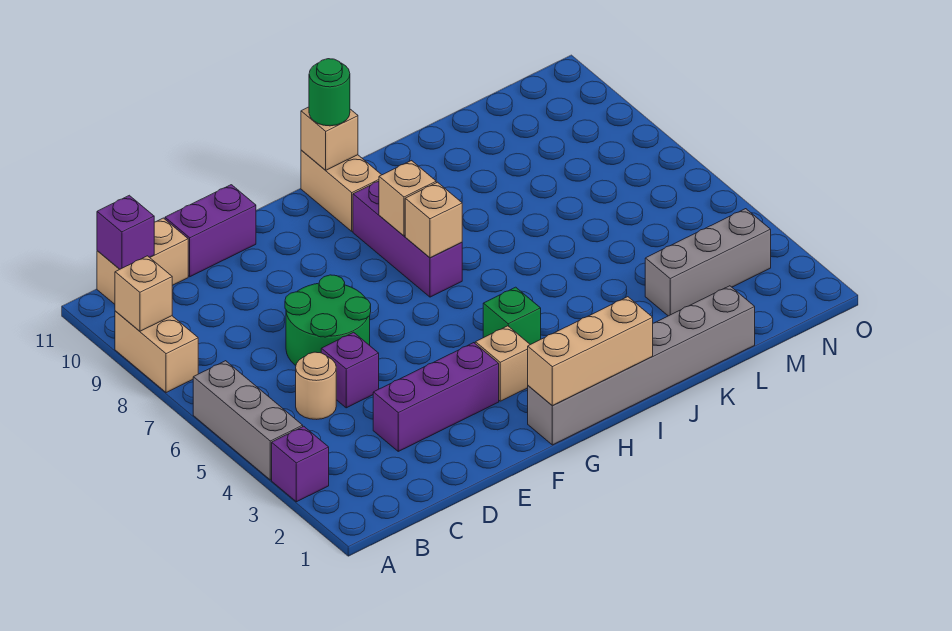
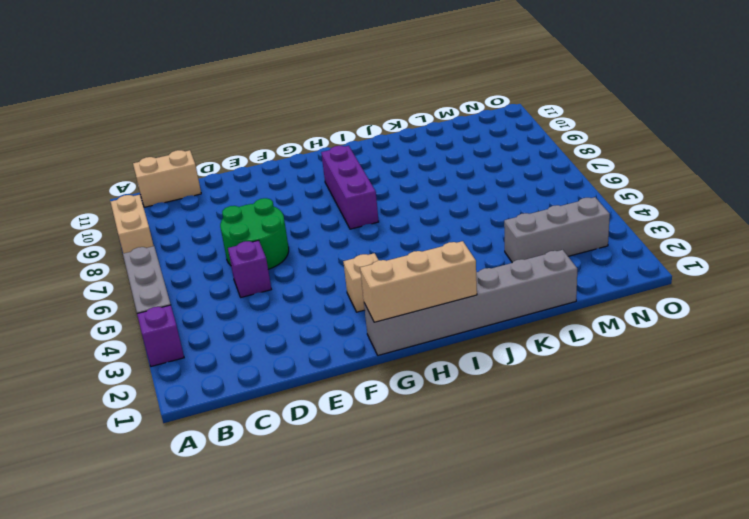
none -> tan round brick C5 level 1
none -> purple brick D3:F3 level 1
none -> purple brick D11:E11 level 1

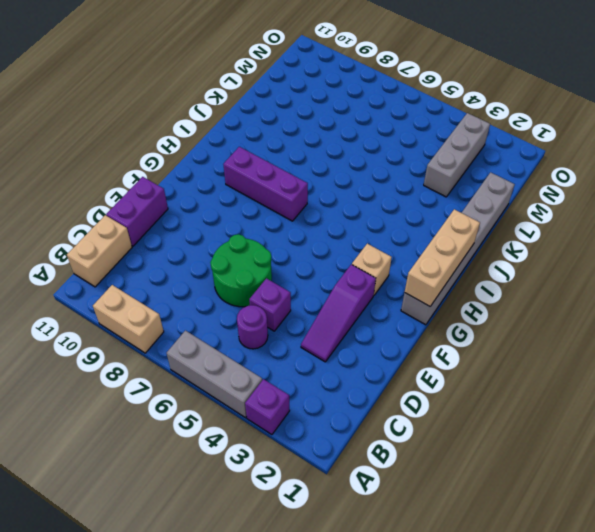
purple round brick C5 level 1 -> tan round brick C5 level 1
purple slope D3:F3 level 1 top F -> purple brick D3:F3 level 1
none -> green brick H4 level 1
none -> tan brick H10:H11 level 1
none -> tan brick A9 level 2

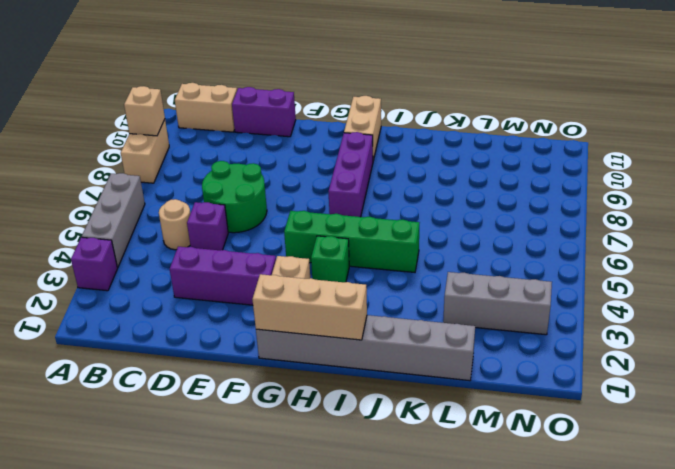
green brick G5:J5 level 1 -> none
none -> purple brick B11 level 2
none -> tan brick H7 level 2
none -> tan brick H8 level 2

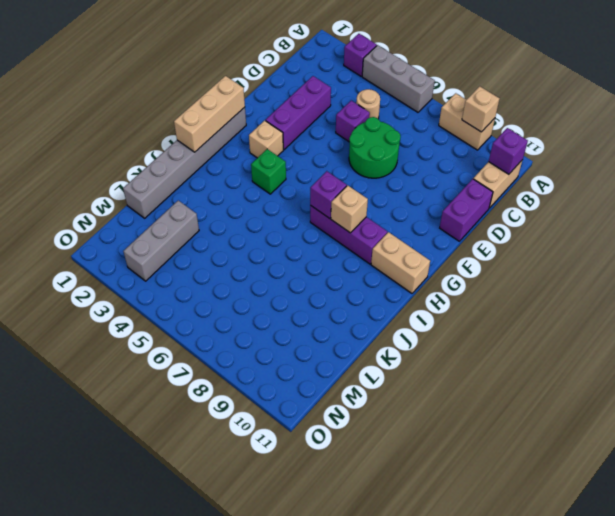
purple brick H7 level 2 -> tan brick H7 level 2
none -> tan brick H11 level 2
none -> green round brick H11 level 3

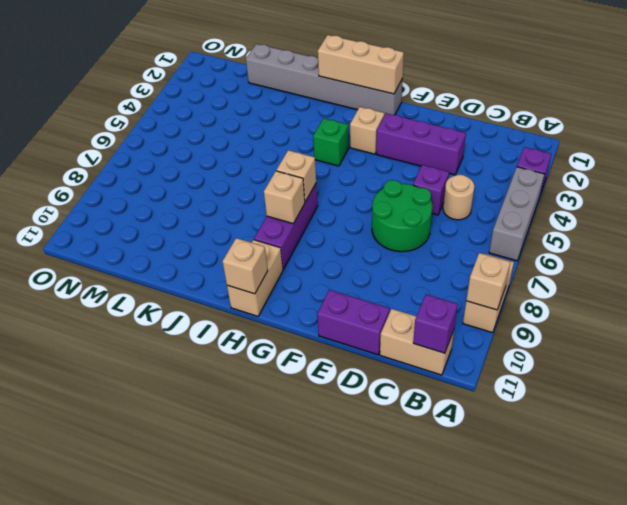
none -> grey brick L3:N3 level 1
none -> green round brick H11 level 3

